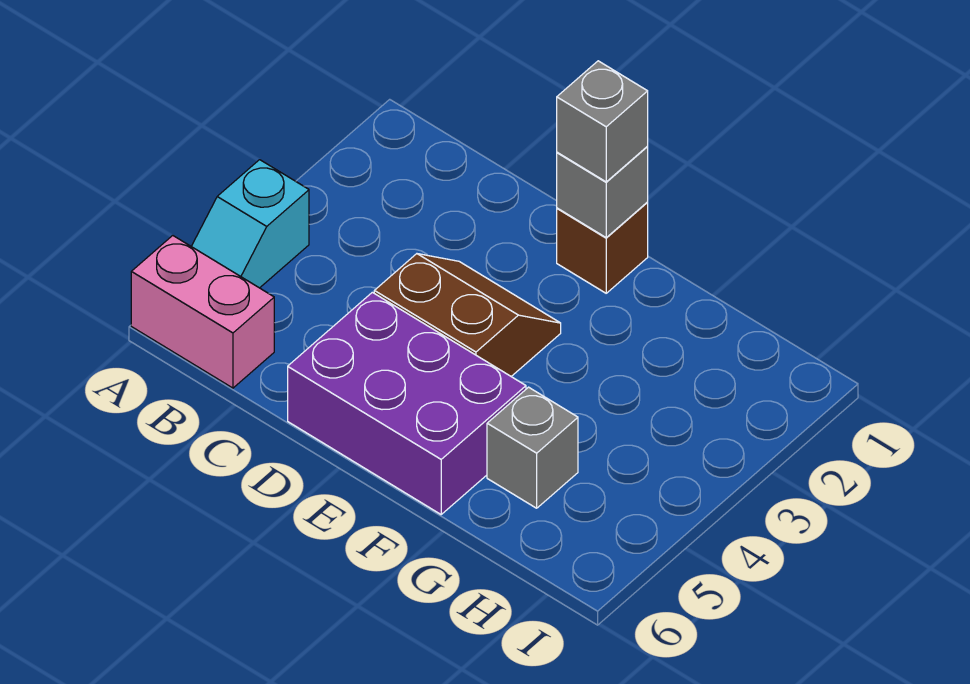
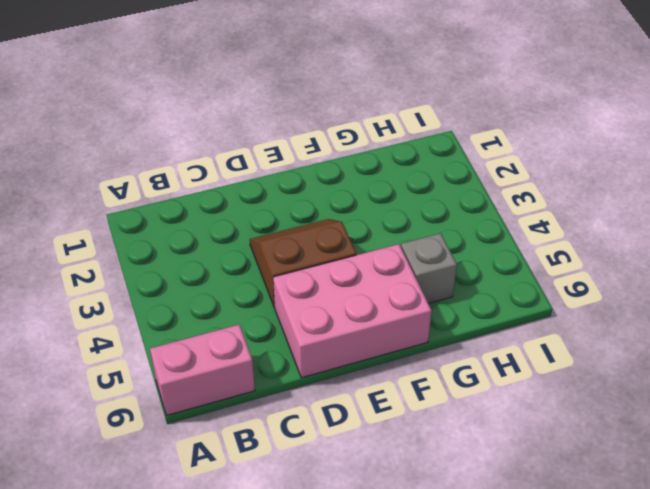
pink brick D5:F6 level 1 -> purple brick D5:F6 level 1
none -> cyan slope A4:A5 level 1 top 4
none -> brown brick E1 level 1

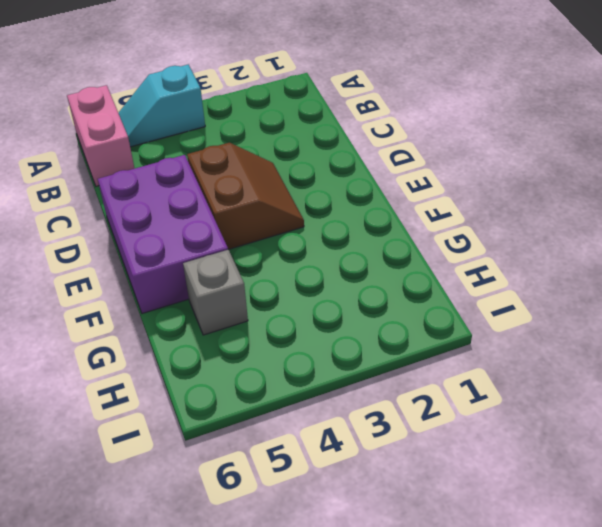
none -> brown brick E1 level 1
none -> grey brick E1 level 2

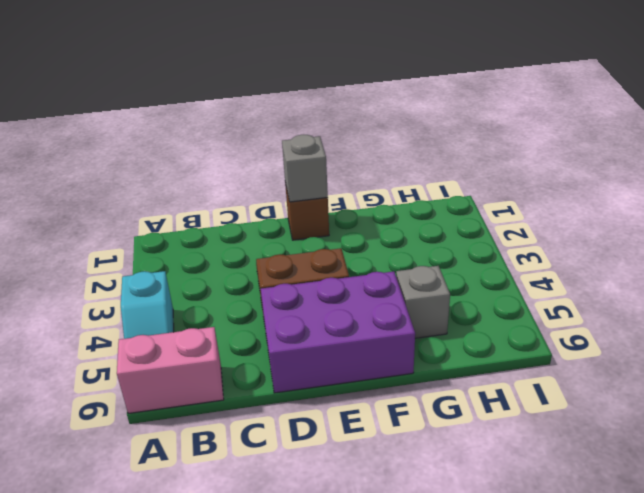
none -> grey brick E1 level 3

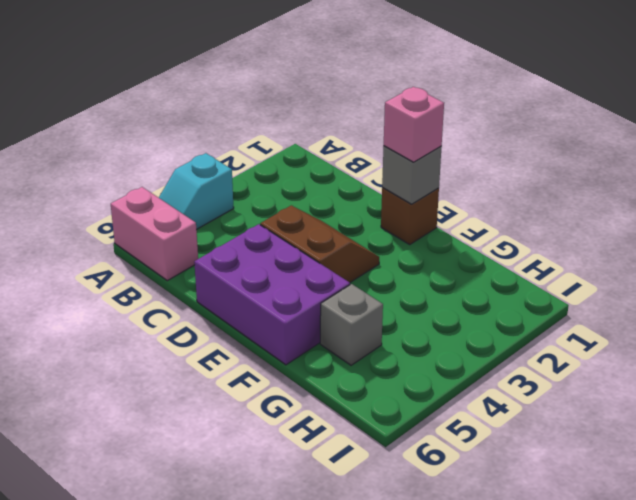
pink brick E1 level 3 -> grey brick E1 level 3

